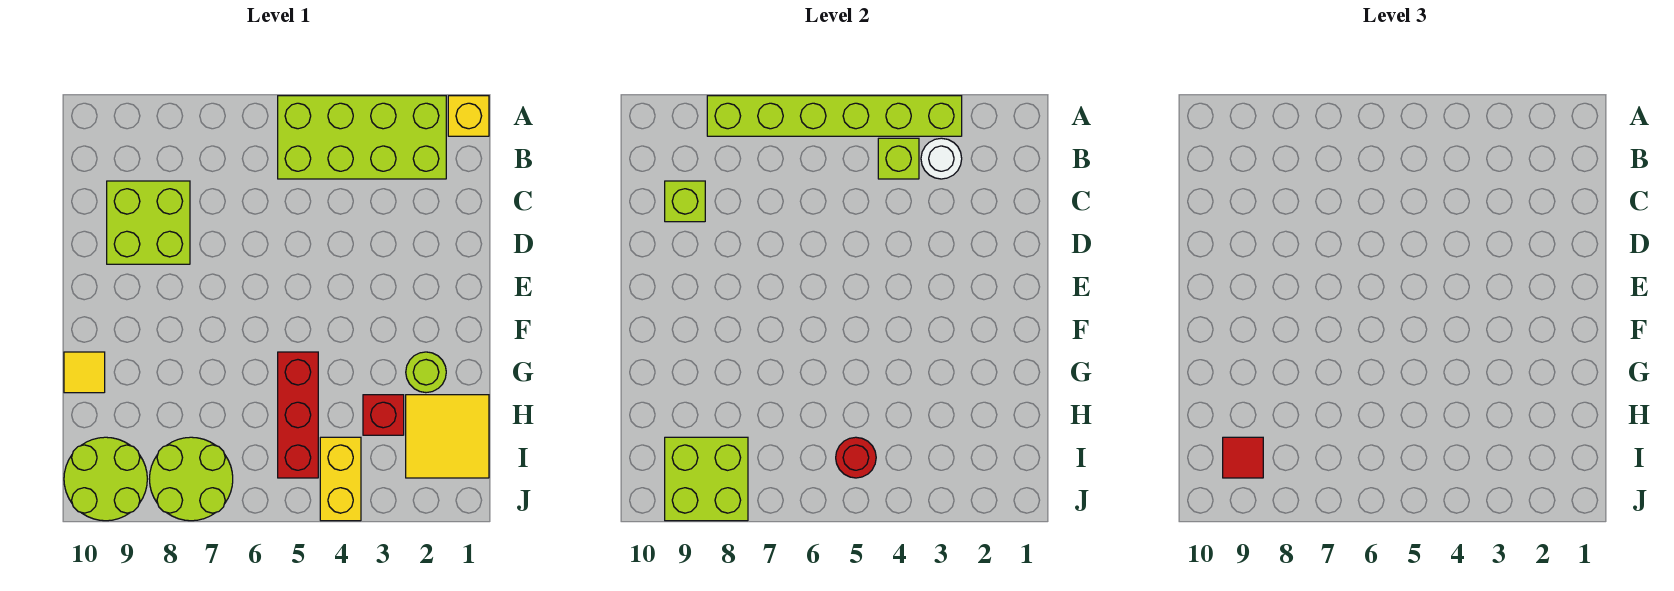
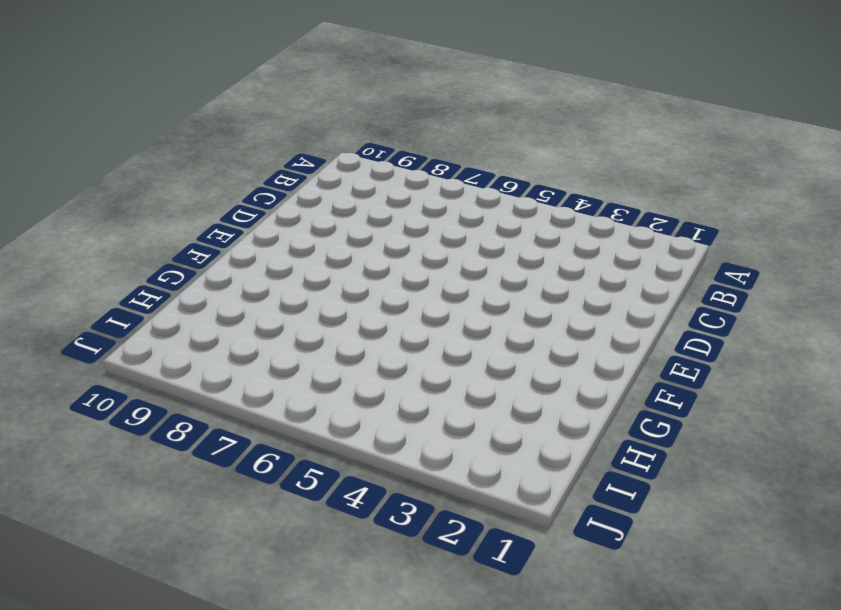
none -> yellow brick A1 level 1
none -> lime brick A2:B5 level 1
none -> lime brick C8:D9 level 1

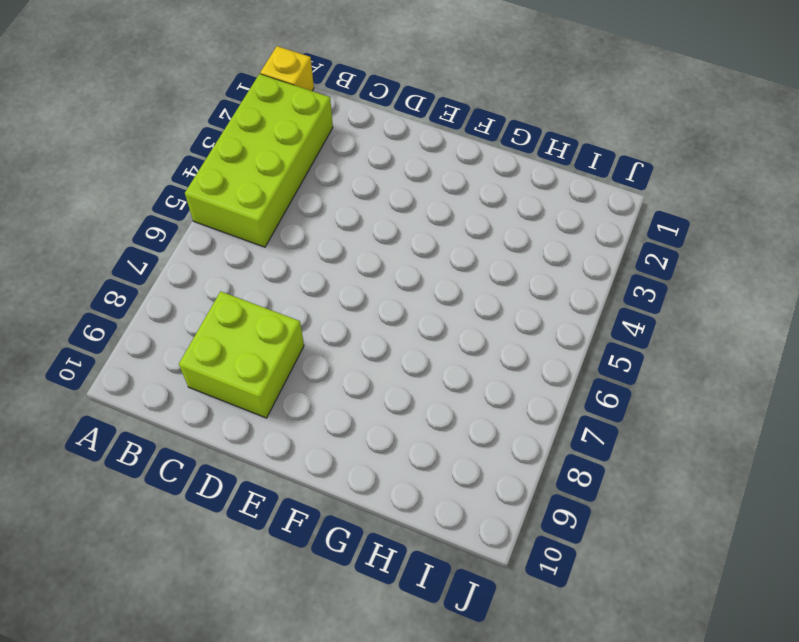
none -> lime round brick G2 level 1
none -> red brick G5:I5 level 1
none -> yellow tile G10 level 1

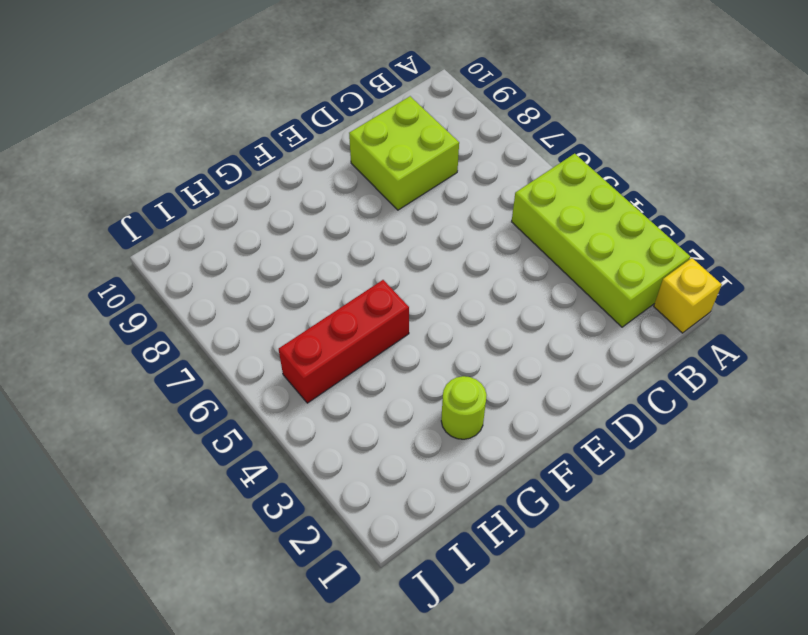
none -> yellow tile G10 level 1
none -> yellow tile H1:I2 level 1
none -> red brick H3 level 1

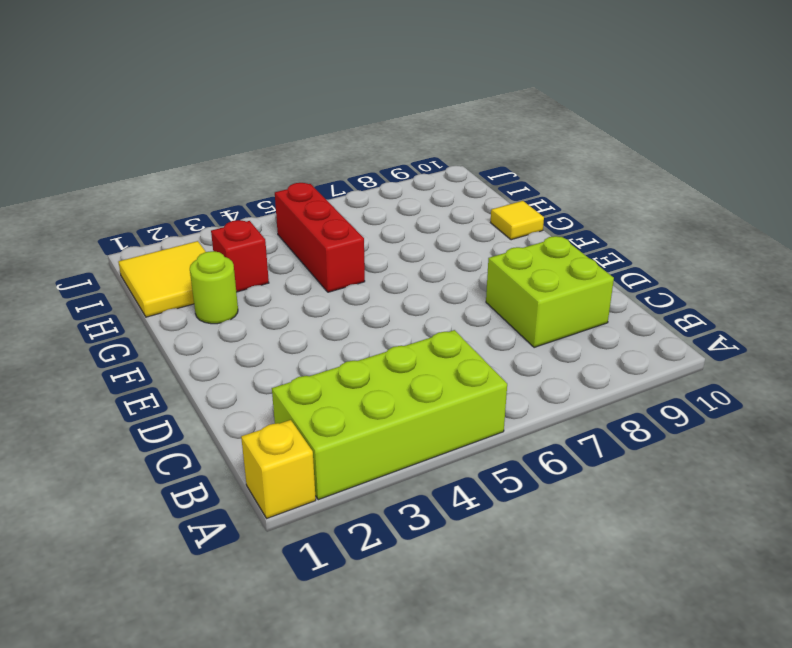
none -> yellow brick I4:J4 level 1
none -> lime round brick I7:J8 level 1
none -> lime round brick I9:J10 level 1

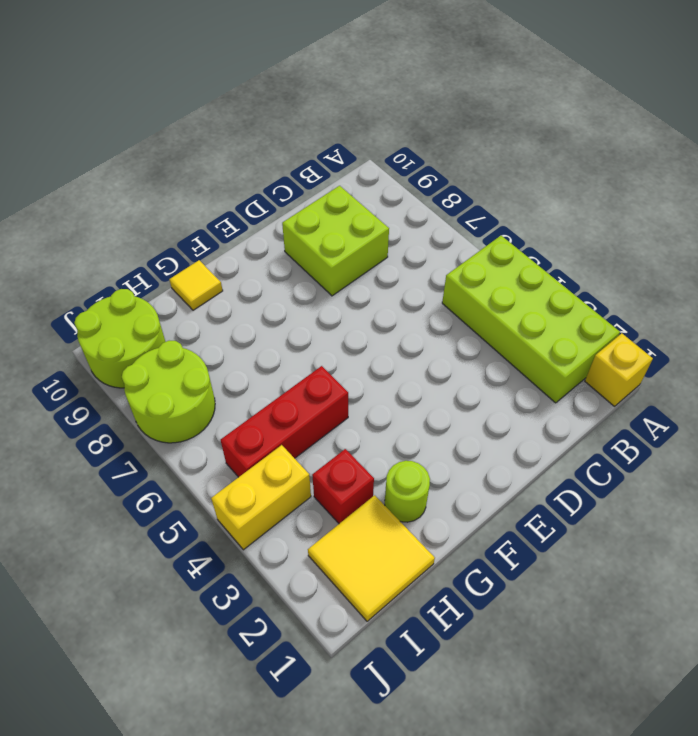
none -> lime brick A3:A8 level 2
none -> white round brick B3 level 2
none -> lime brick B4 level 2

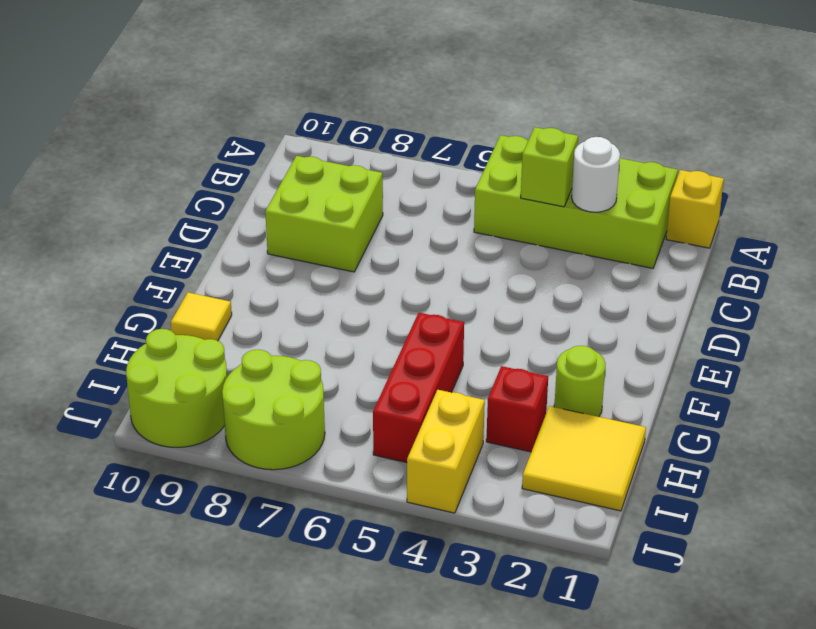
none -> lime brick A3:A8 level 2
none -> lime brick C9 level 2
none -> red round brick I5 level 2

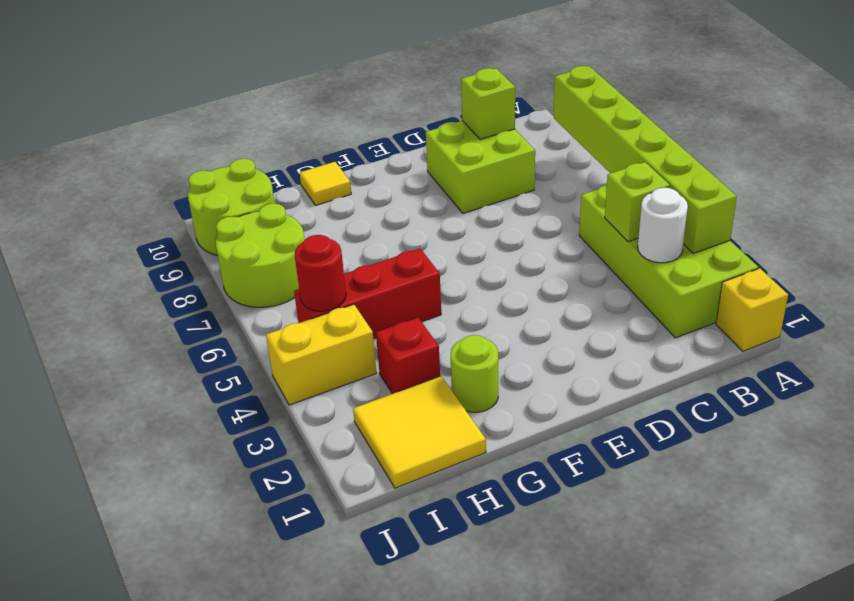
none -> lime brick I8:J9 level 2
none -> red tile I9 level 3

